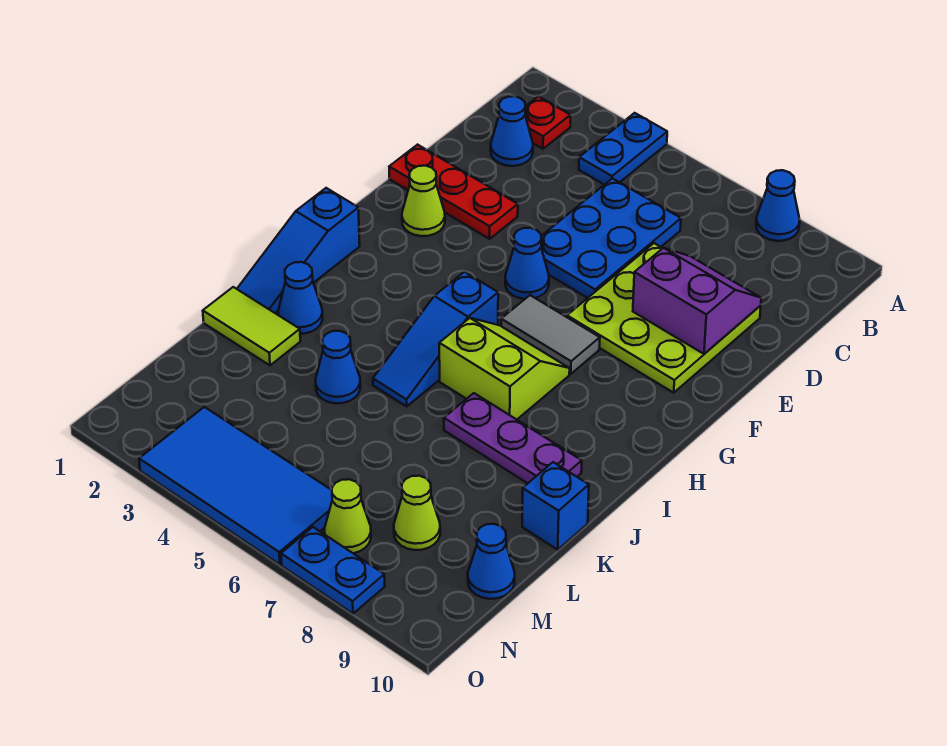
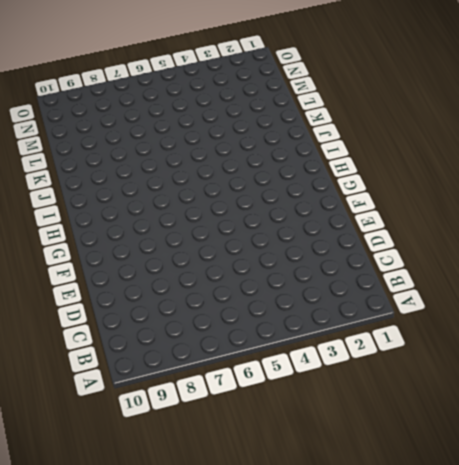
none -> blue plate A4:B4 level 1
none -> blue cone A8 level 1
none -> red plate B2 level 1

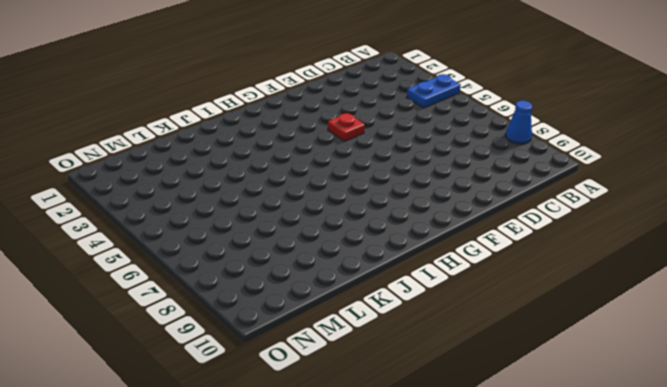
red plate F4 level 1 -> red plate B2 level 1
none -> blue cone C2 level 1
none -> blue plate C5:E6 level 1
none -> lime plate D7:F9 level 1

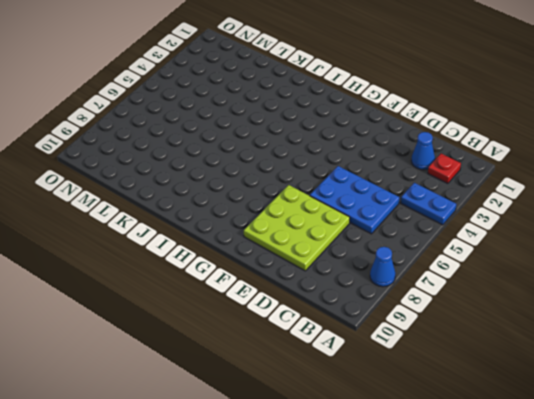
none -> red plate E1:E3 level 1
none -> lime cone F2 level 1
none -> blue cone F5 level 1

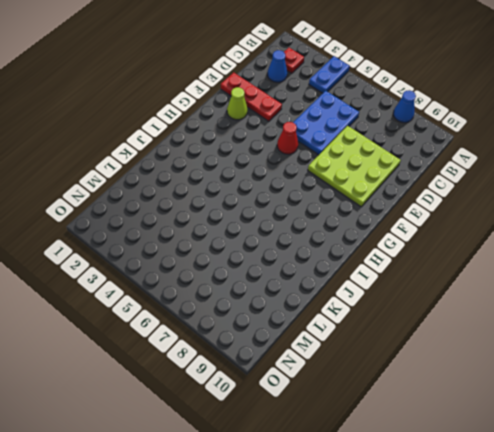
red cone F5 level 1 -> blue cone F5 level 1
none -> grey tile G6:G7 level 1
none -> blue slope H1:J1 level 1 top H
none -> blue slope H5:J5 level 1 top H

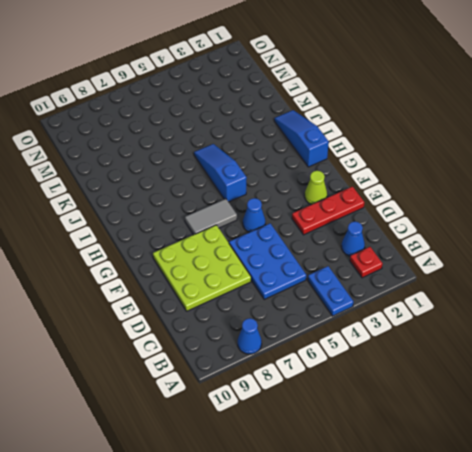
none -> lime slope H6:I7 level 1 top I
none -> blue cone J2 level 1
none -> purple plate J7:J9 level 1

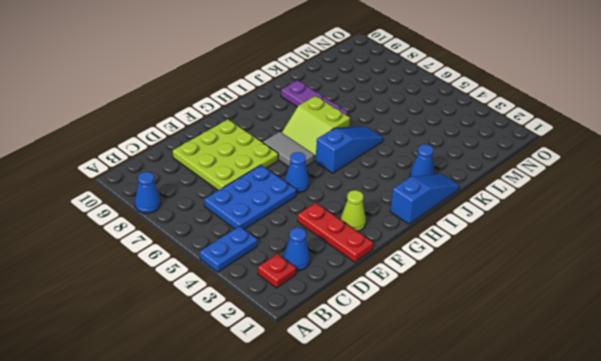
none -> lime tile K1:K2 level 1
none -> blue cone K4 level 1
none -> blue brick K10 level 1

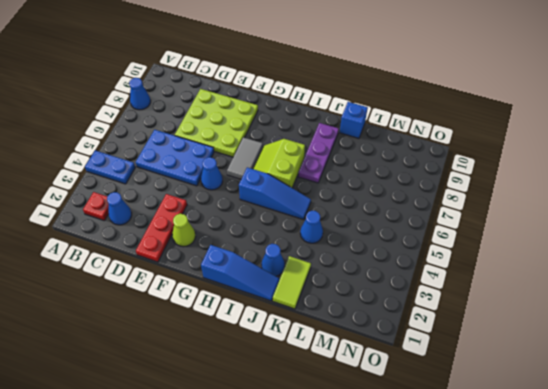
none -> lime cone M8 level 1
none -> blue cone M10 level 1
none -> blue tile N3:O6 level 1

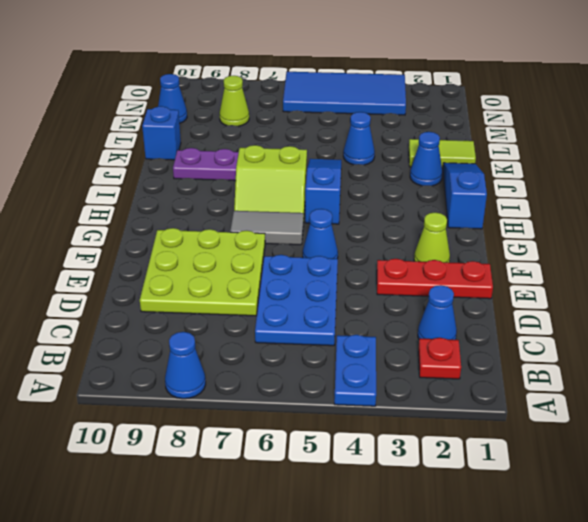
none -> lime cone N7 level 1
none -> blue plate O7:O8 level 1
none -> purple slope D8:E9 level 2 top E

